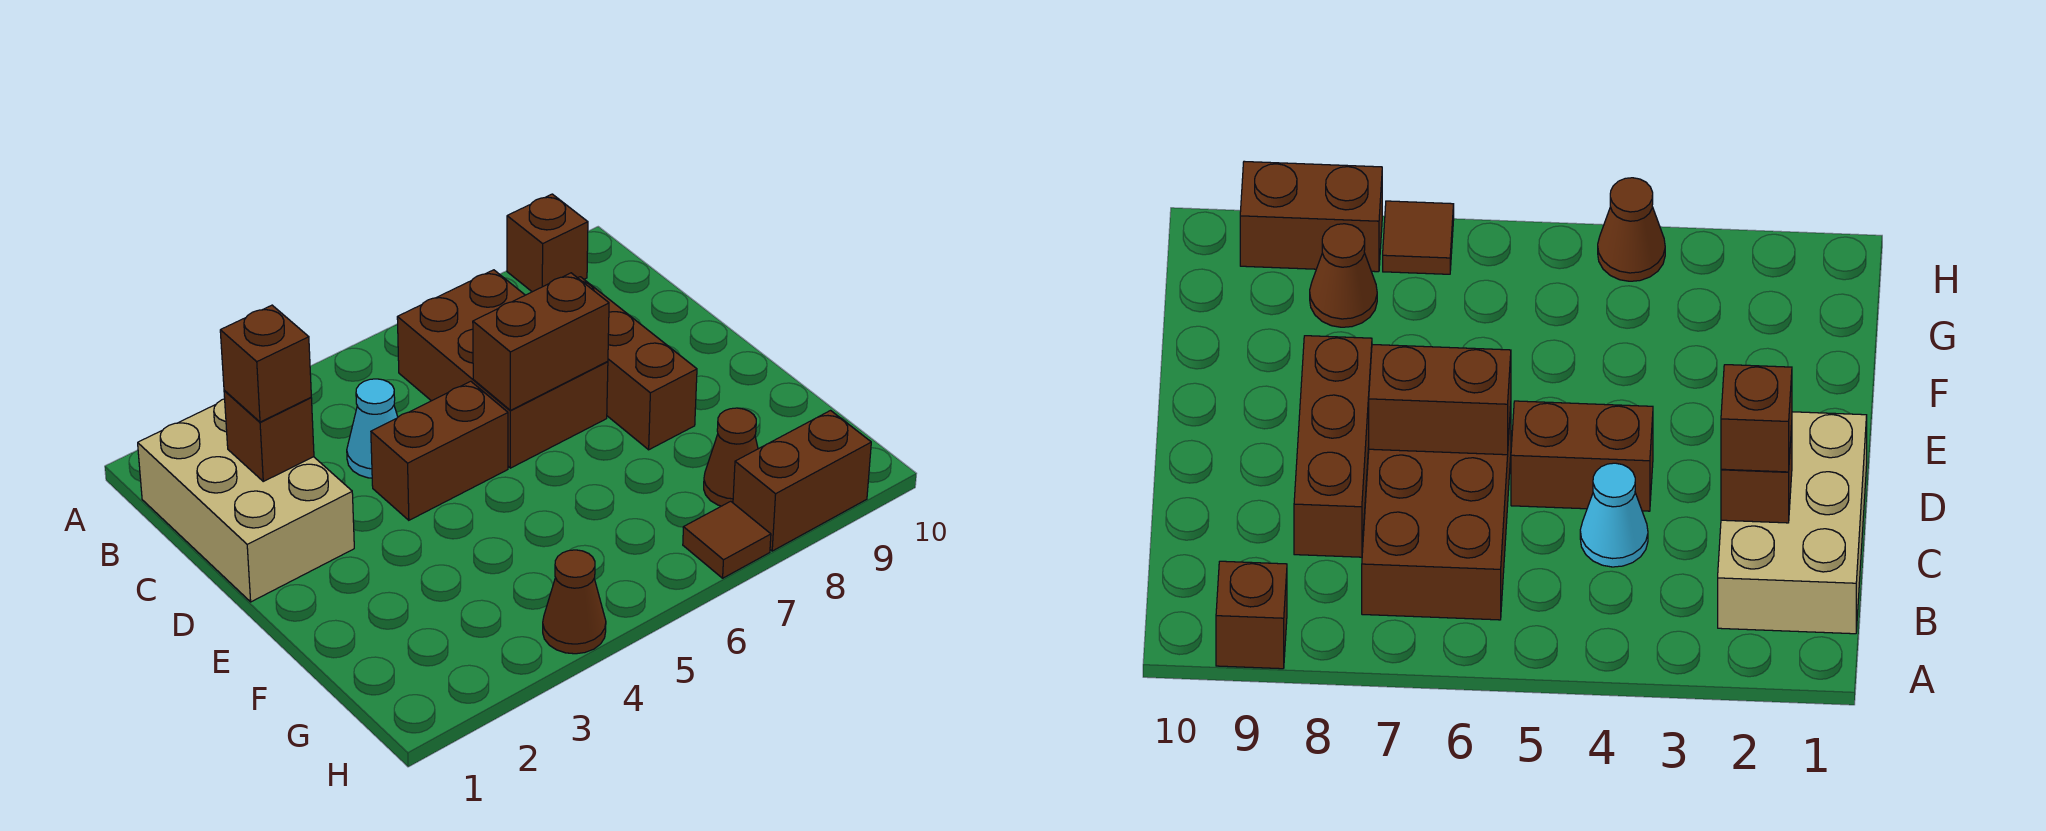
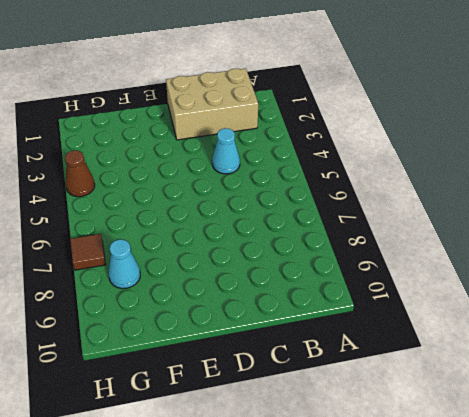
cyan cone G8 level 1 -> brown cone G8 level 1
none -> brown brick A9 level 1
none -> brown brick B6:D7 level 1
none -> brown brick C8:E8 level 1

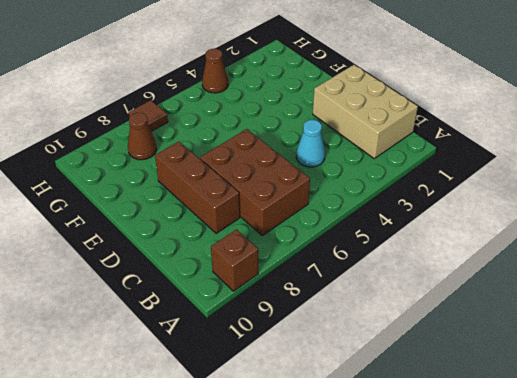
none -> brown brick D4:D5 level 1
none -> brown brick H8:H9 level 1
none -> brown brick C2 level 2

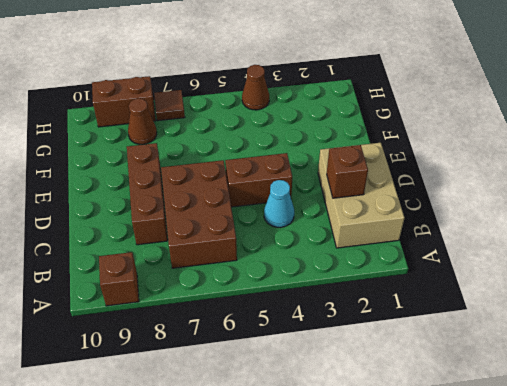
none -> brown brick D6:D7 level 2
none -> brown brick C2 level 3

